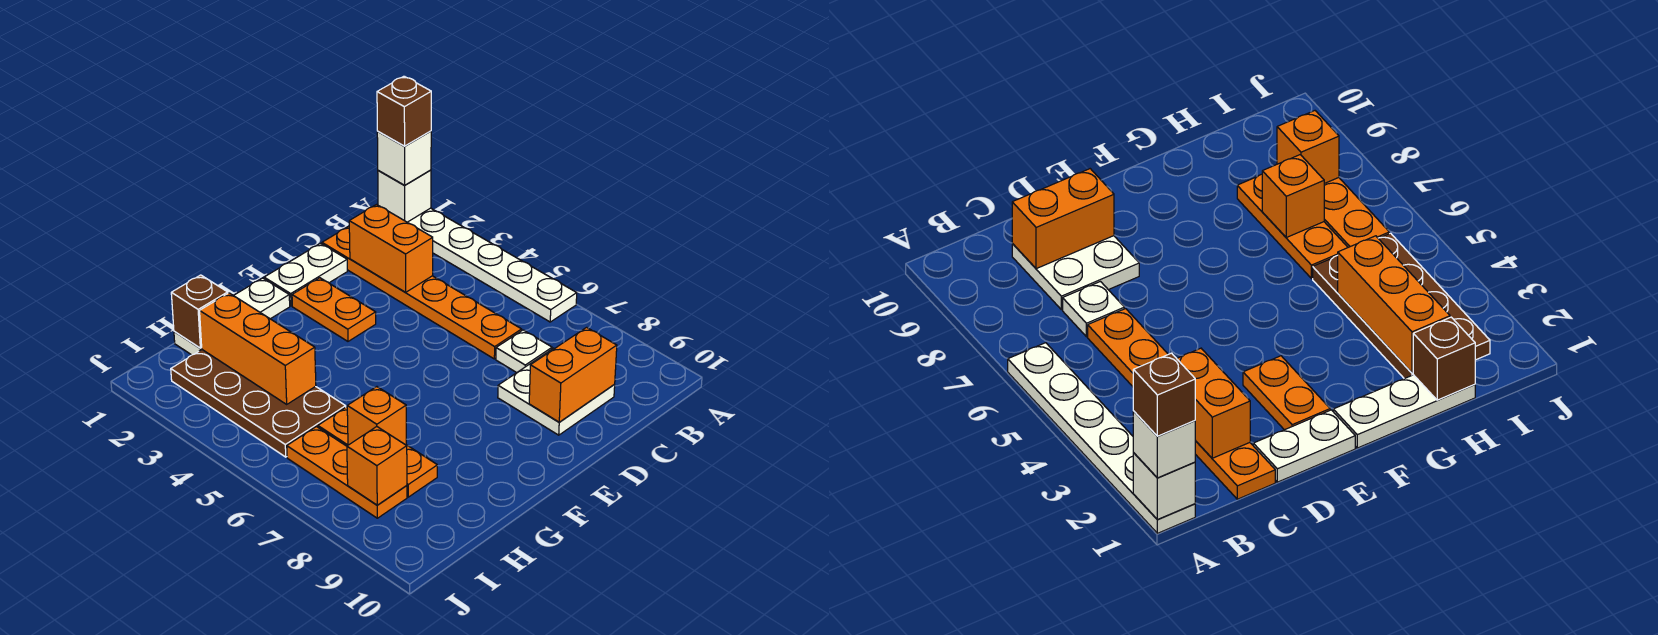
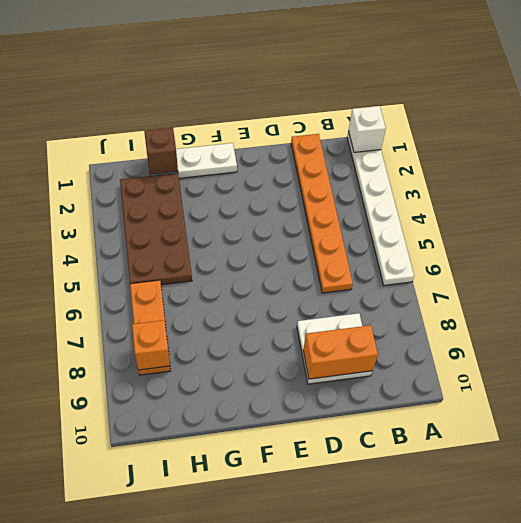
none -> white plate C7 level 1
none -> white plate D1:E1 level 1
none -> orange plate E2:E3 level 1

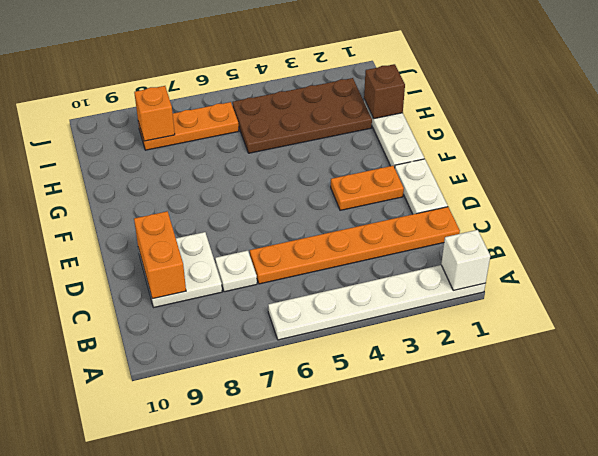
none -> orange plate H6:H8 level 1
none -> orange brick C2:C3 level 2
none -> orange brick H2:H4 level 2

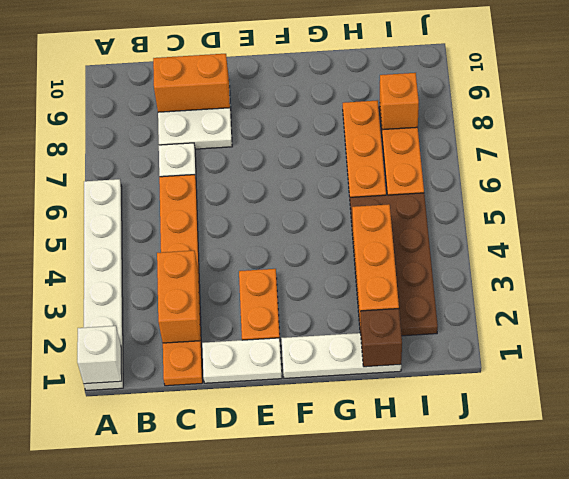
none -> orange brick H7 level 2
none -> white brick A1 level 3
none -> brown brick A1 level 4

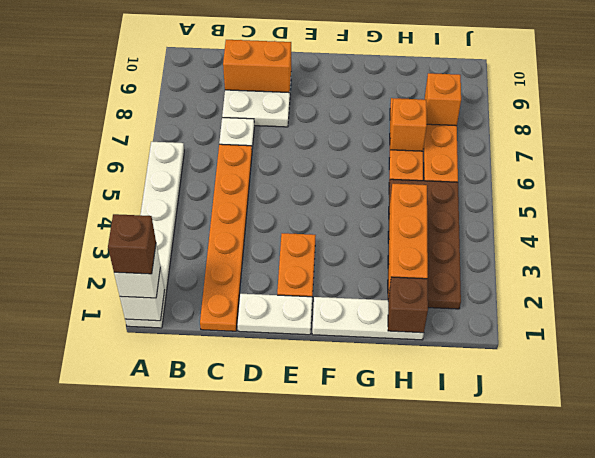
none -> orange brick C2:C3 level 2

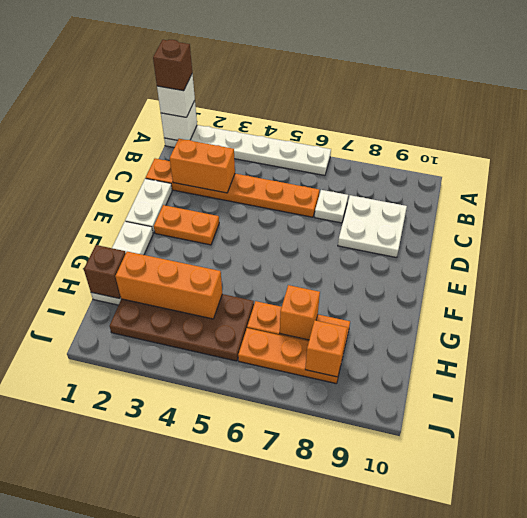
none -> orange brick C9:D9 level 2

